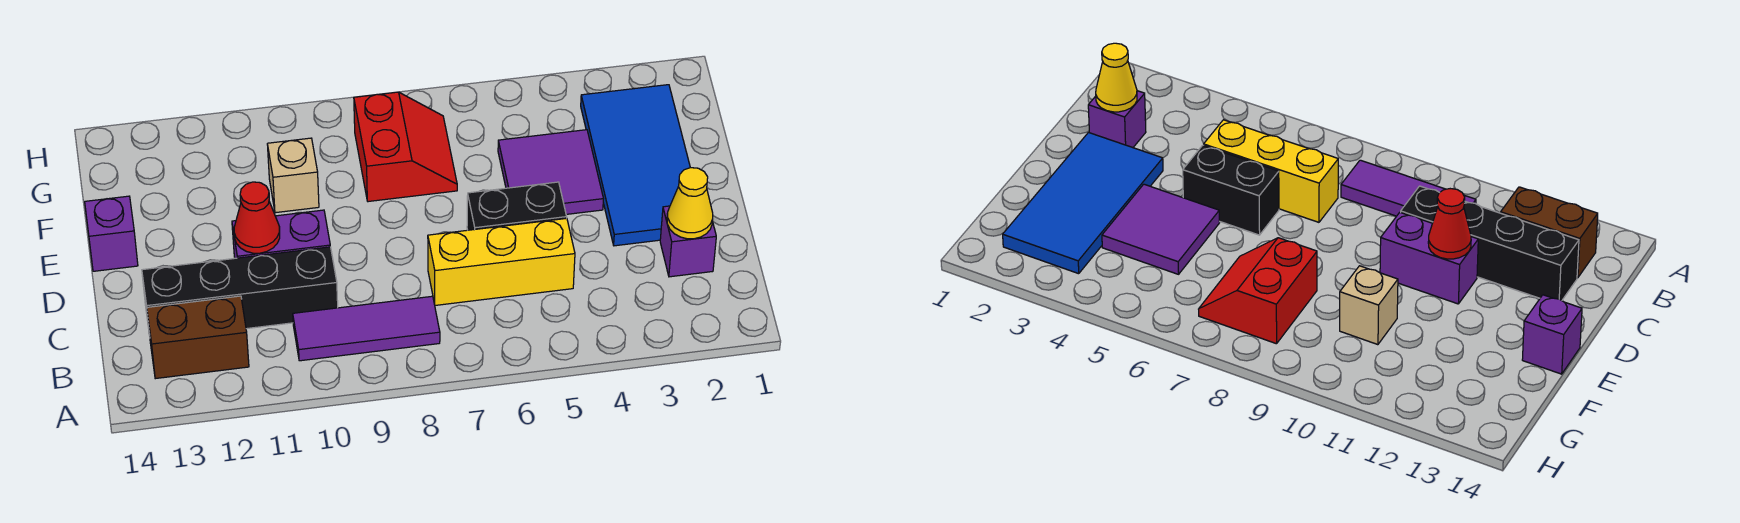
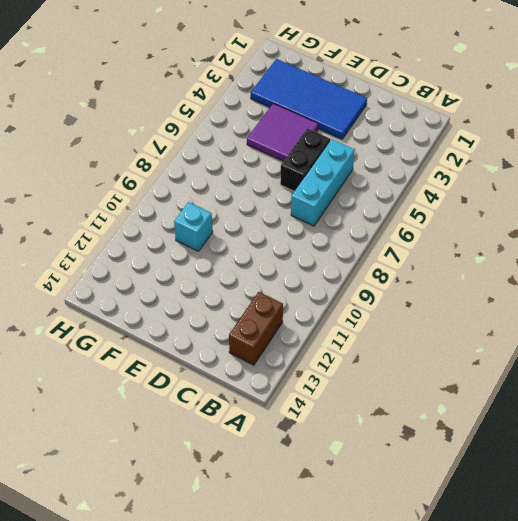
cyan brick C5:C7 level 1 -> yellow brick C5:C7 level 1
cyan brick F10 level 1 -> tan brick F10 level 1
none -> purple tile B8:B10 level 1
none -> purple brick C2 level 1
none -> black brick C10:C13 level 1

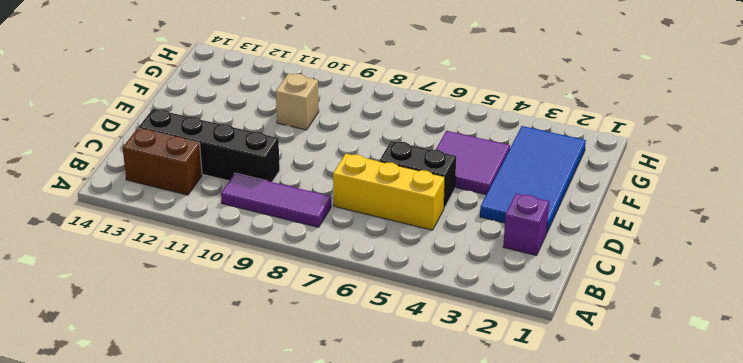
none -> purple brick D10:D11 level 1
none -> purple brick E14 level 1
none -> red slope F7:G8 level 1 top 8

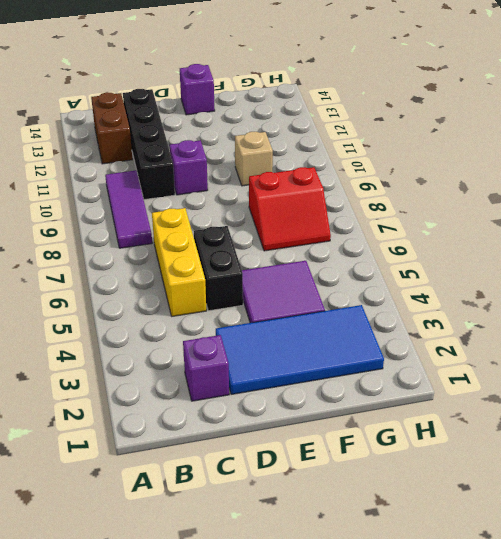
purple brick D10 level 1 -> purple brick D10:D11 level 1
none -> yellow cone C2 level 2
none -> red cone D11 level 2

